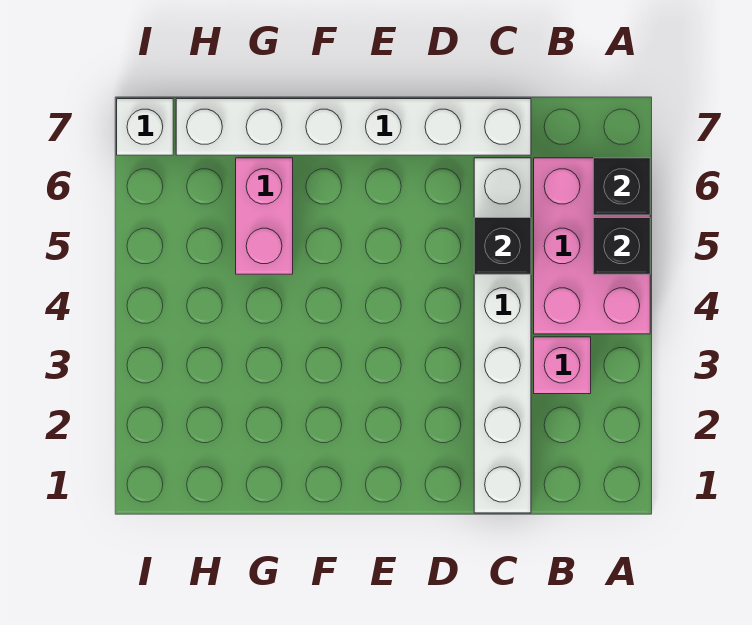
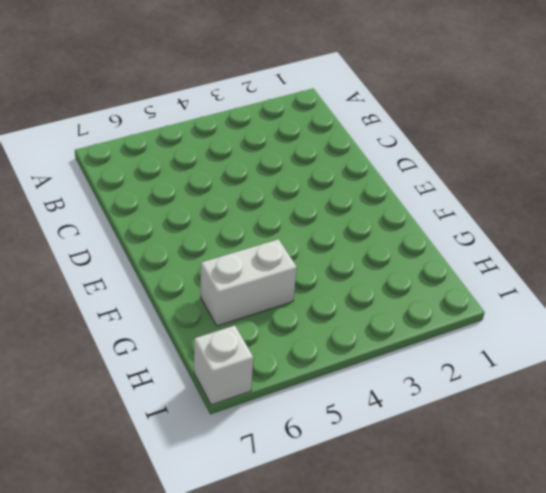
white brick G5:G6 level 1 -> pink brick G5:G6 level 1
none -> pink brick A4:B6 level 1
none -> pink brick B3 level 1

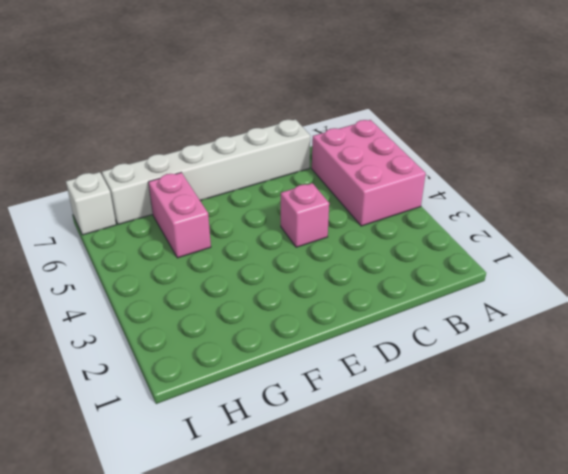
pink brick D4 level 1 -> pink brick B3 level 1
none -> white brick C1:C6 level 1
none -> black brick A5 level 2

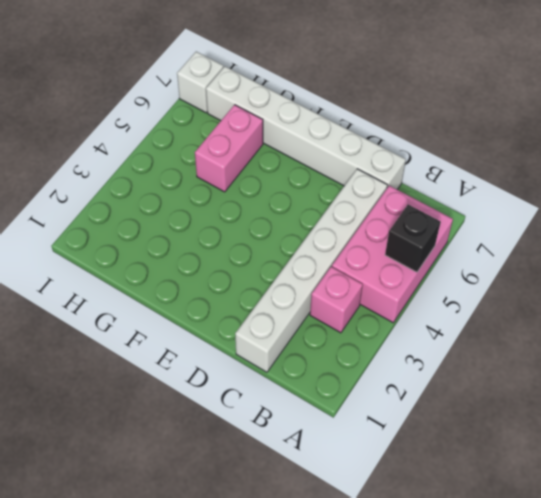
none -> black brick A6 level 2
none -> black brick C5 level 2

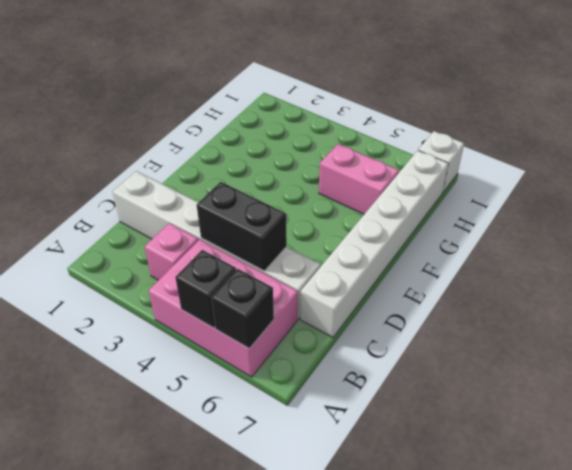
black brick C4:C5 level 2 -> black brick C5 level 2

